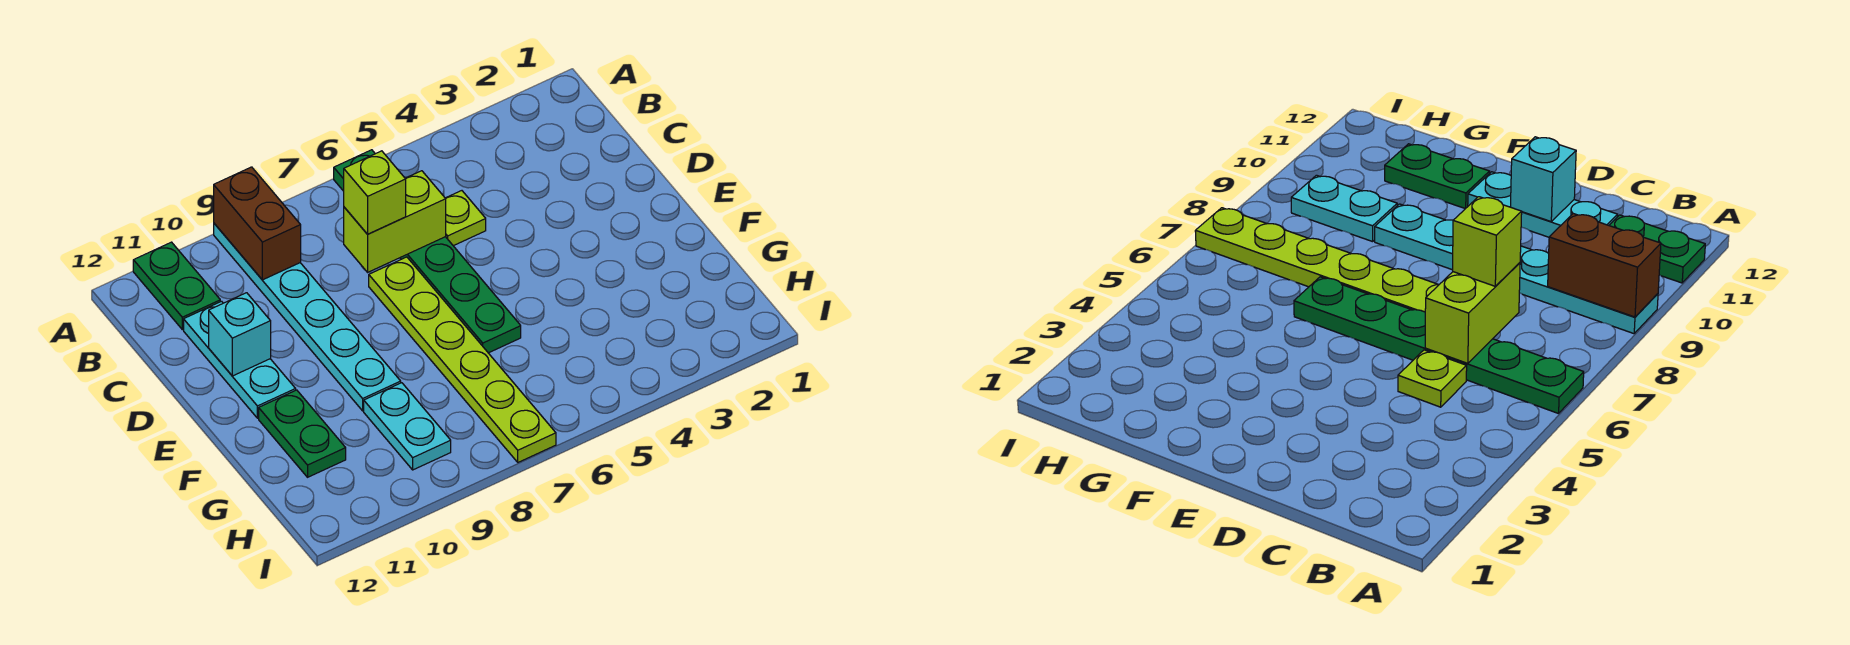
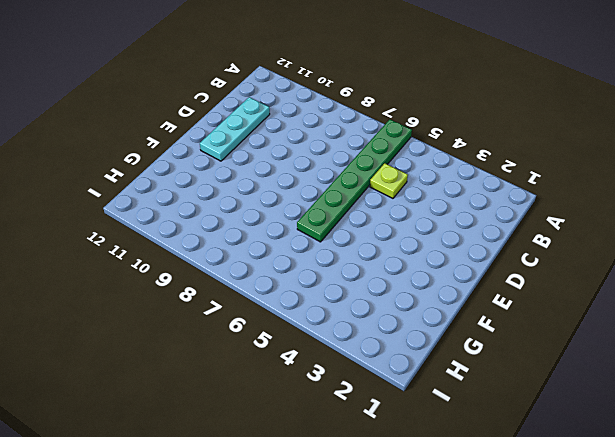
none -> cyan plate A9:F9 level 1
none -> green plate A11:B11 level 1
none -> lime plate D7:I7 level 1

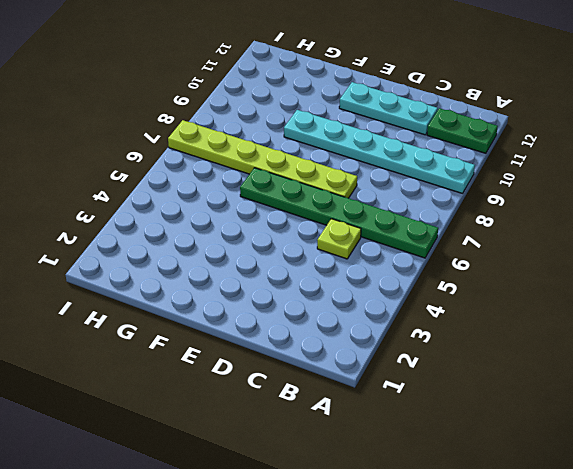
none -> green plate F11:G11 level 1
none -> cyan plate G9:H9 level 1
none -> brown brick A9:B9 level 2

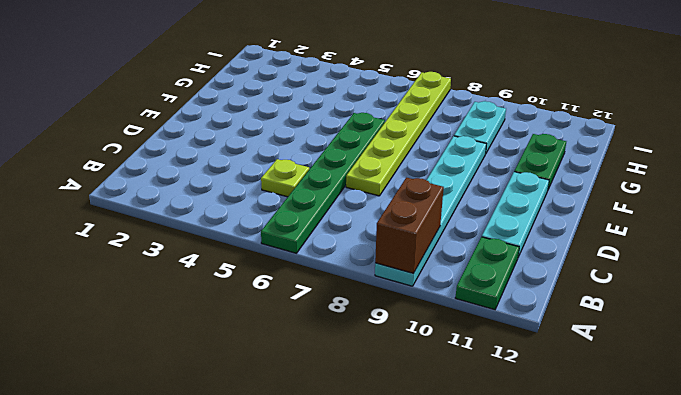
none -> lime brick C6:C7 level 2
none -> cyan brick D11 level 2
none -> lime brick C7 level 3

